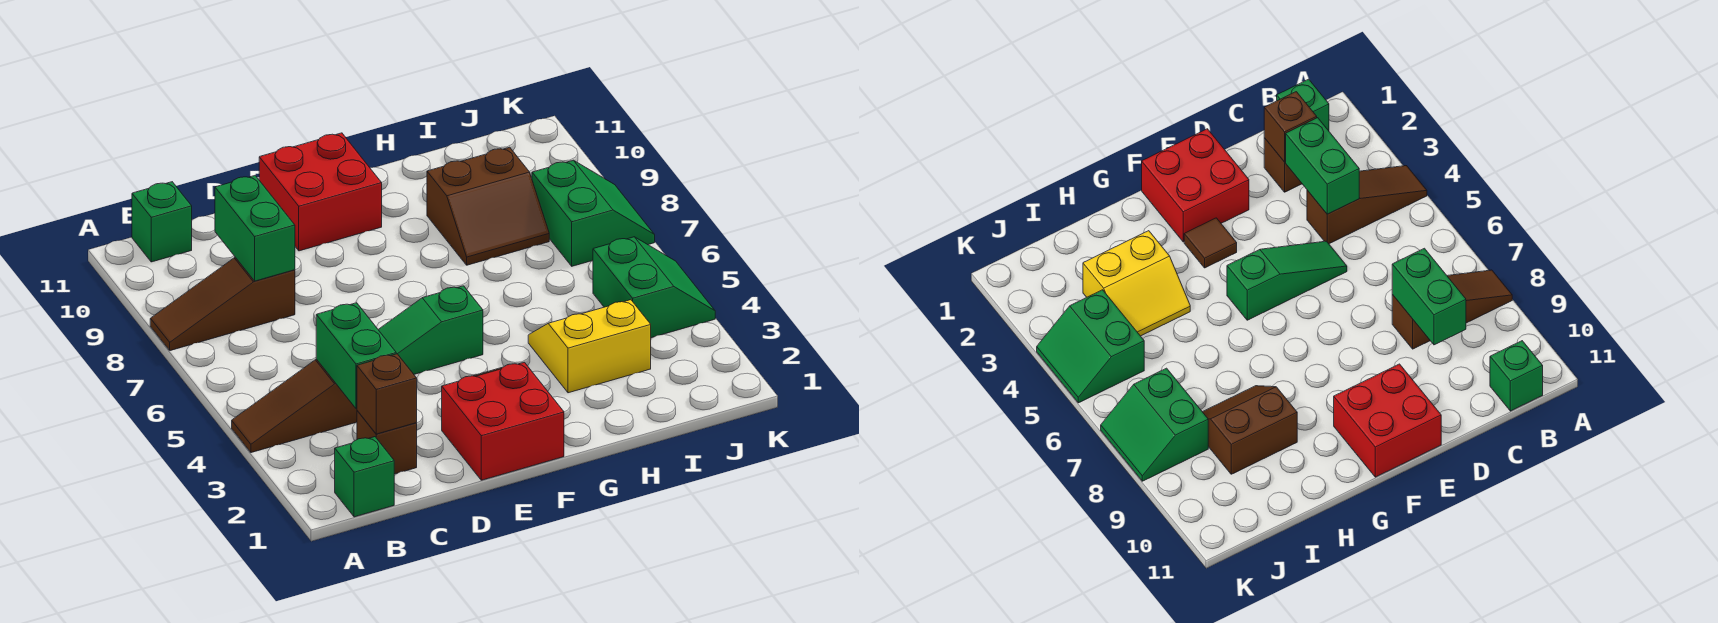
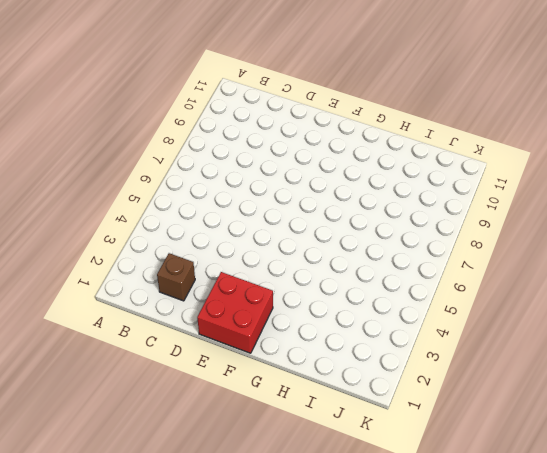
none -> brown slope A4:C4 level 1 top C
none -> brown slope A8:C8 level 1 top C
none -> green brick B1 level 1

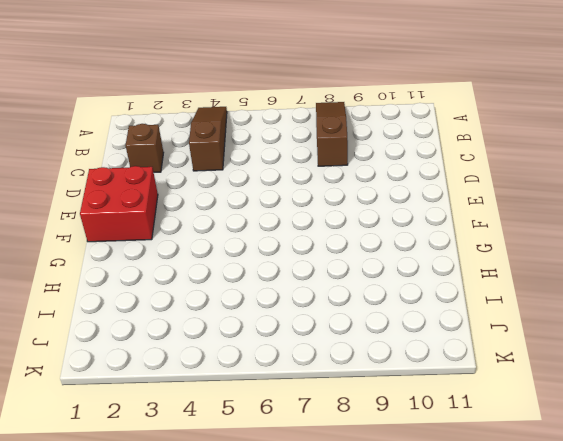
none -> green brick B1 level 1
none -> green brick B11 level 1
none -> green slope D5:F5 level 1 top F

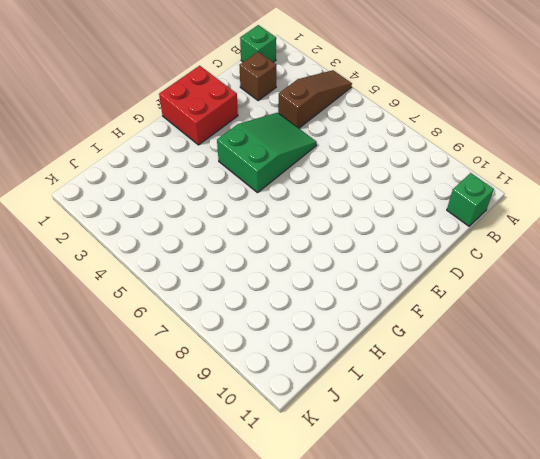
green slope D4:F5 level 1 top F -> green slope D5:F5 level 1 top F
none -> brown slope A8:C8 level 1 top C
none -> red brick E10:F11 level 1
none -> brown tile F3 level 1

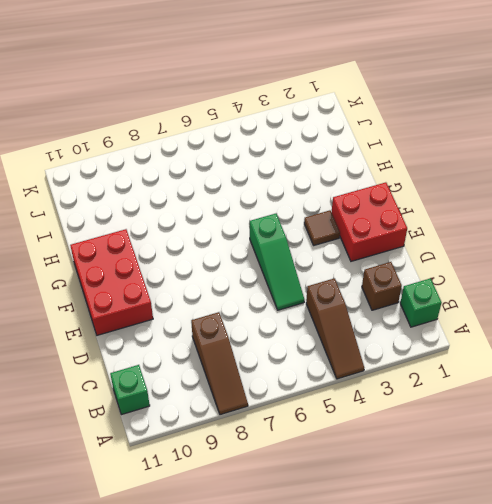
red brick E10:G11 level 1 -> red brick E10:F11 level 1
none -> yellow slope H3:I4 level 1 top 3
none -> brown slope H8:I9 level 1 top 9
none -> green slope J4:K5 level 1 top J

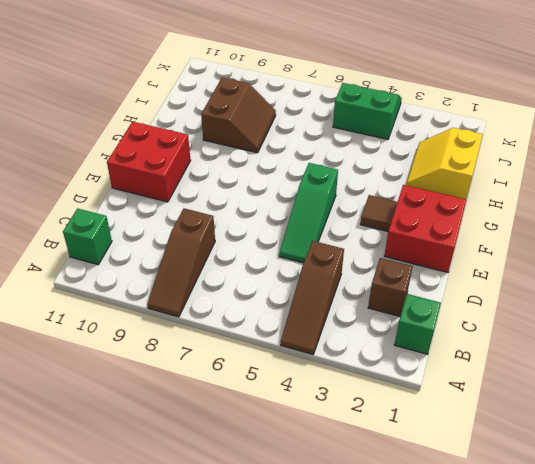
yellow slope H1:I2 level 1 top 1 -> yellow slope H3:I4 level 1 top 3
none -> green slope J7:K8 level 1 top J
none -> brown brick C2 level 2
none -> green brick C3:C4 level 2

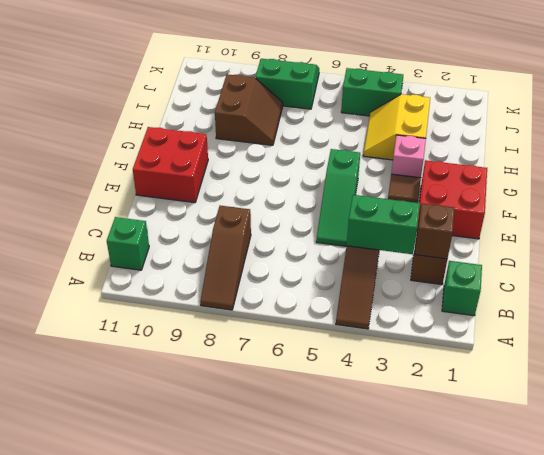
pink brick G3 level 1 -> none
none -> green brick C8:C9 level 2

